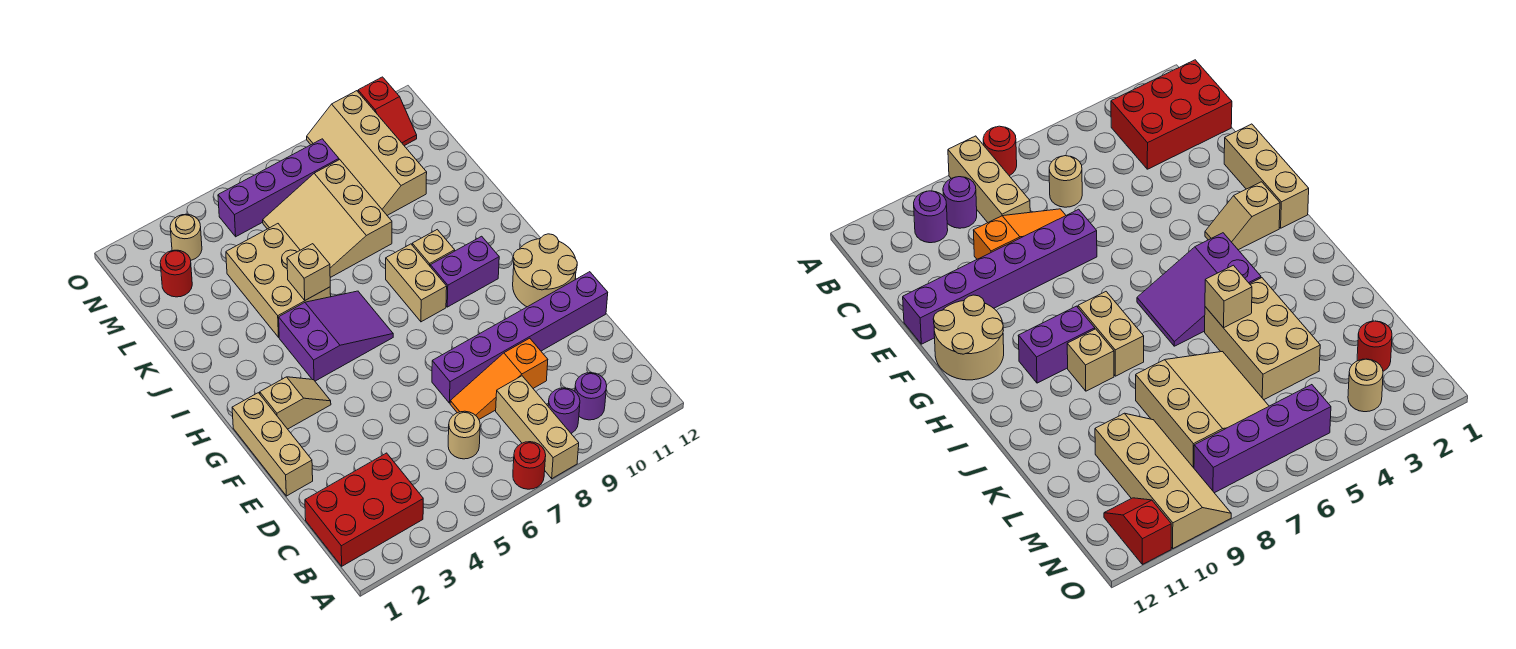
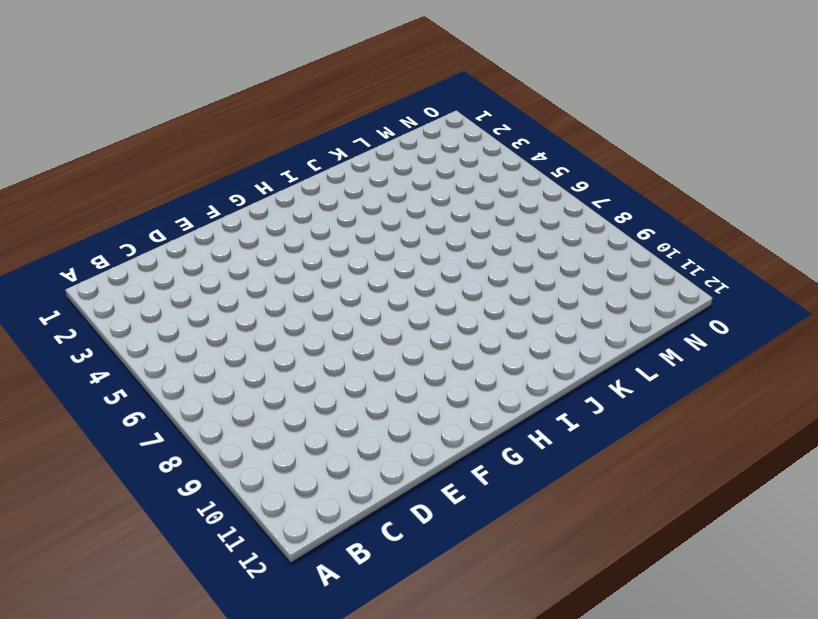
none -> red round brick A7 level 1
none -> tan brick A8:C8 level 1
none -> red brick B1:C3 level 1

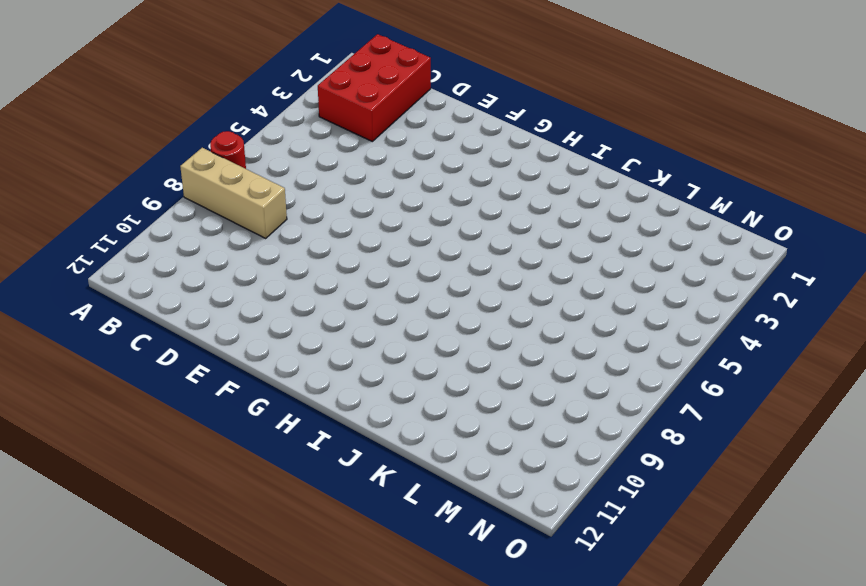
none -> purple round brick B9 level 1
none -> purple round brick B10 level 1
none -> tan round brick C6 level 1

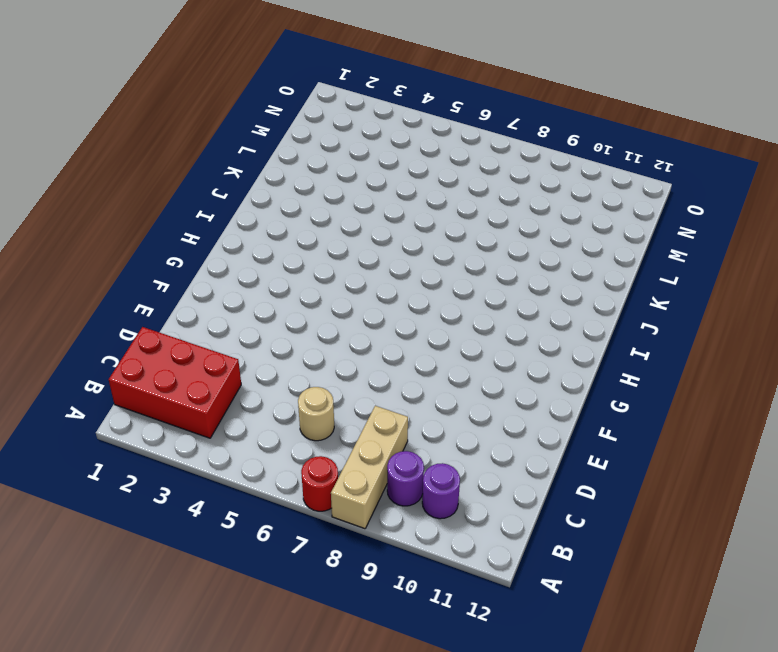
none -> orange slope D7:D9 level 1 top 9
none -> tan brick E1:G1 level 1
none -> purple brick E7:E12 level 1

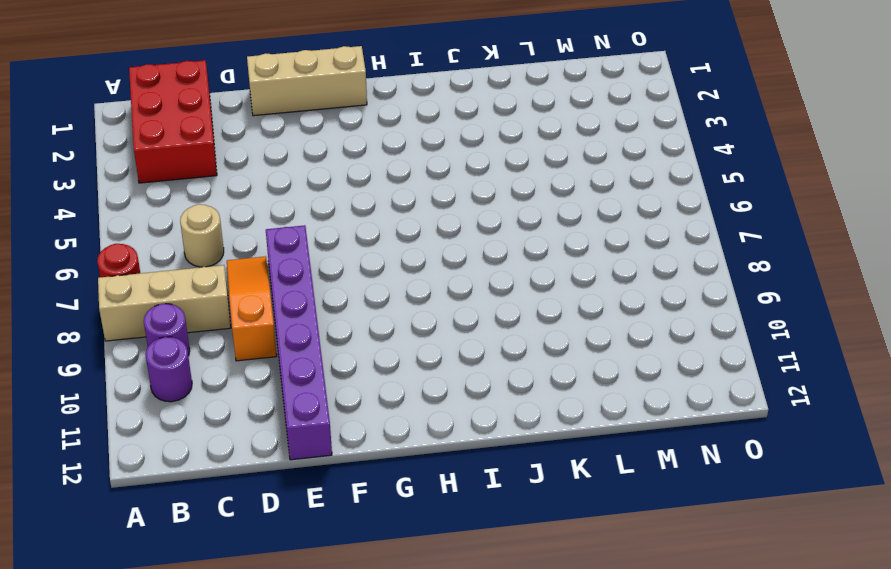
none -> tan round brick F11:G12 level 1
none -> tan slope G2:G3 level 1 top 2
none -> purple slope H4:I6 level 1 top 4

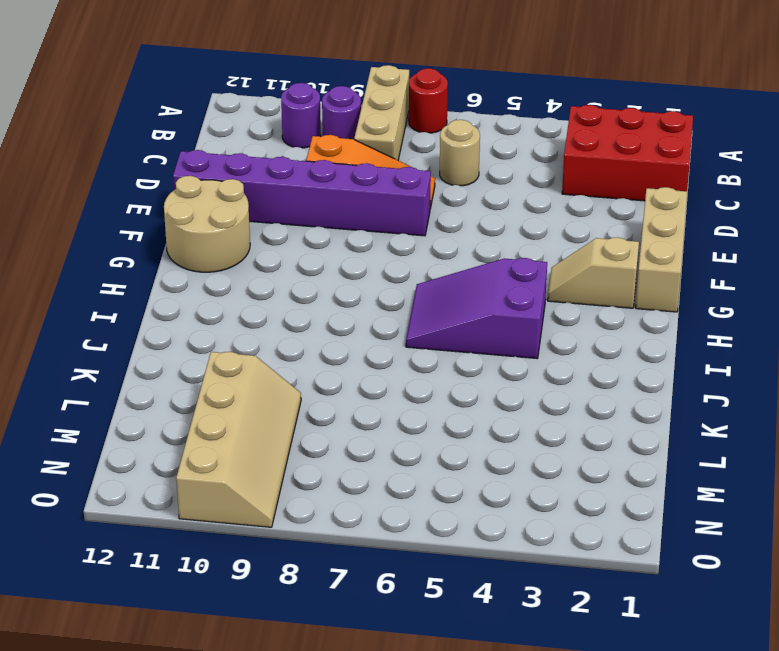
none -> tan brick H8:I8 level 1
none -> purple brick H9:H10 level 1
none -> tan brick I9 level 1

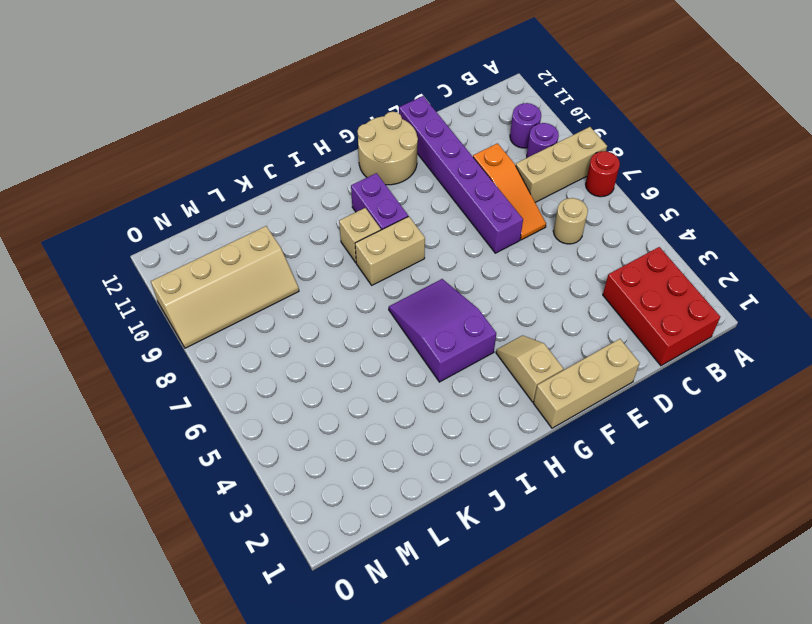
none -> tan brick J4:L5 level 1
none -> tan slope K6:M8 level 1 top 8
none -> red round brick M2 level 1

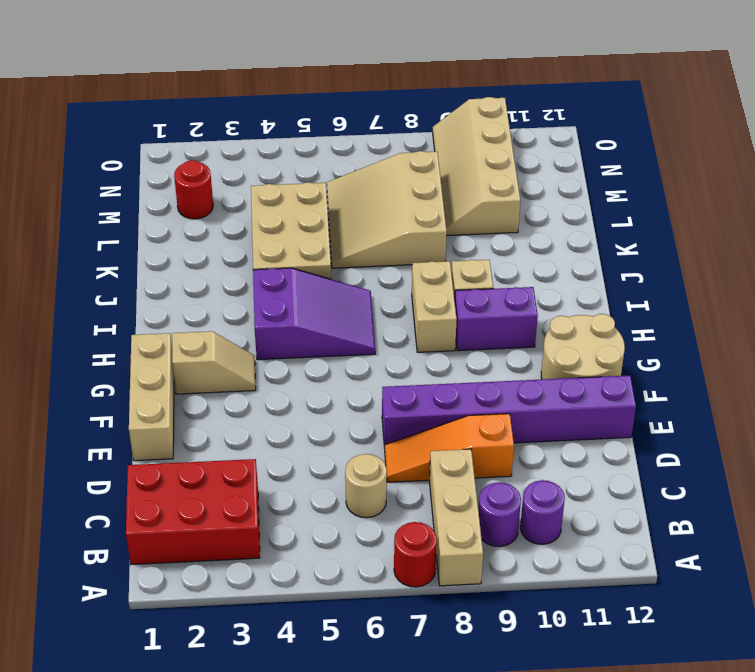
none -> tan round brick N3 level 1
none -> purple brick N5:N8 level 1
none -> red slope N11:O11 level 1 top O

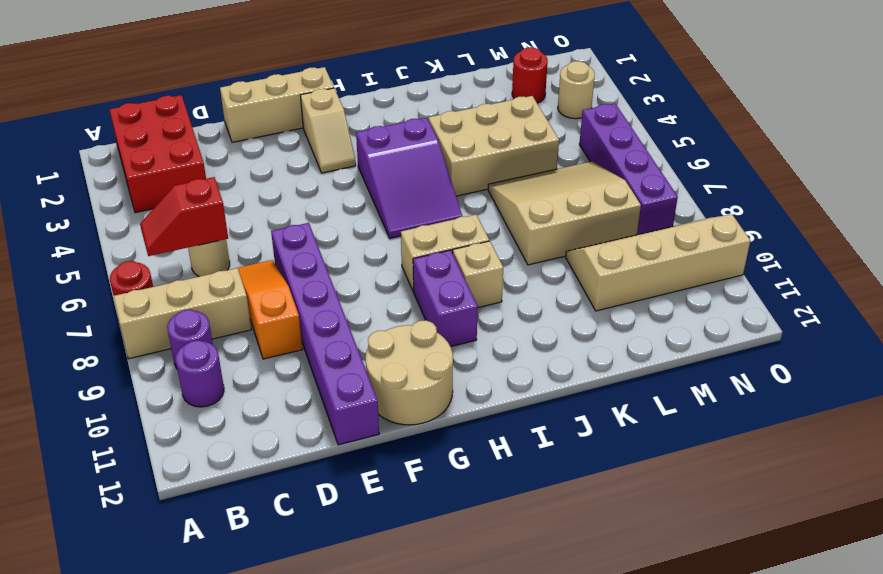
red slope B6:C6 level 2 top C -> red slope N11:O11 level 1 top O
none -> tan brick J5 level 2

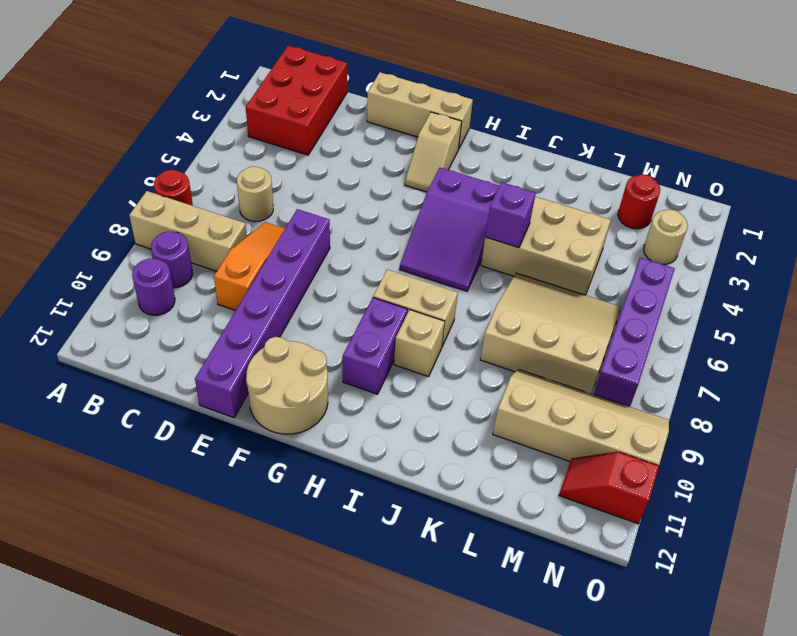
purple brick J5 level 2 -> tan brick J5 level 2

